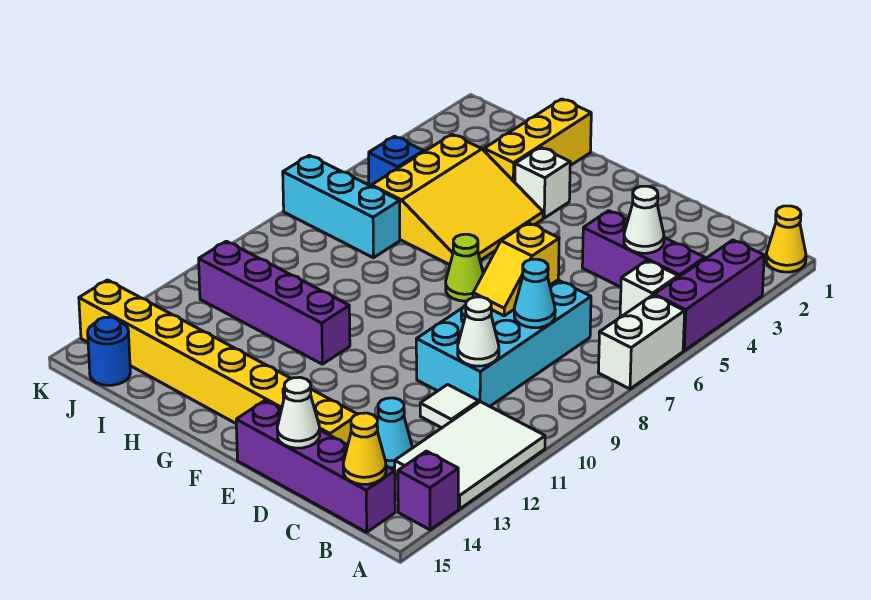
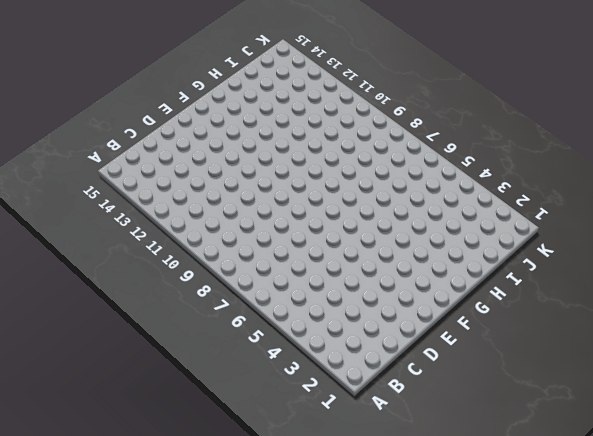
none -> yellow cone A1 level 1
none -> purple brick A3:A5 level 1
none -> white brick A6:A7 level 1

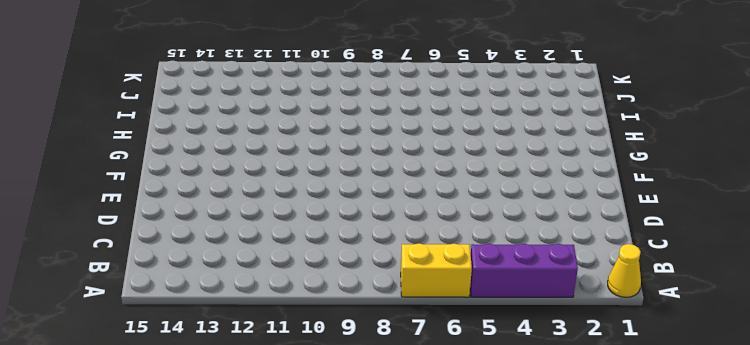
yellow brick A6:A7 level 1 -> white brick A6:A7 level 1
none -> white tile A11:B13 level 1
none -> purple brick A14 level 1
none -> purple brick B4:D4 level 1

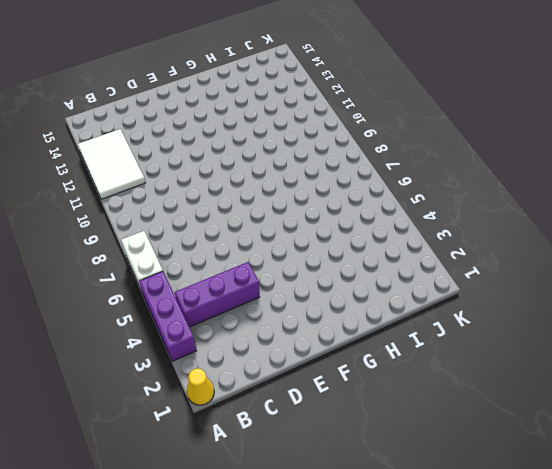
none -> purple brick A14 level 1
none -> white brick B5 level 1
none -> purple brick B15:E15 level 1

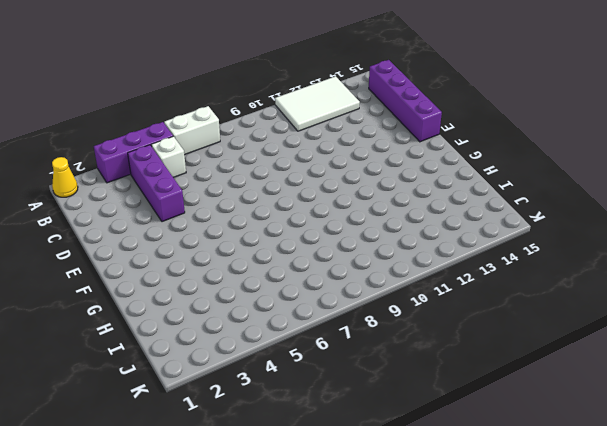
none -> purple brick A14 level 1
none -> cyan brick C7:D10 level 1
none -> white tile C11 level 1

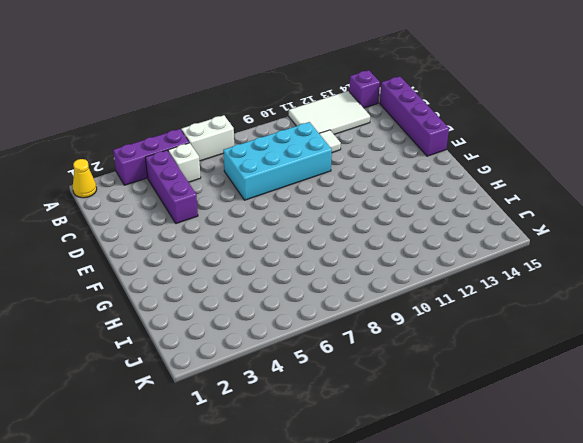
none -> cyan cone C13 level 1
none -> yellow brick D14:K14 level 1
none -> lime cone F7 level 1

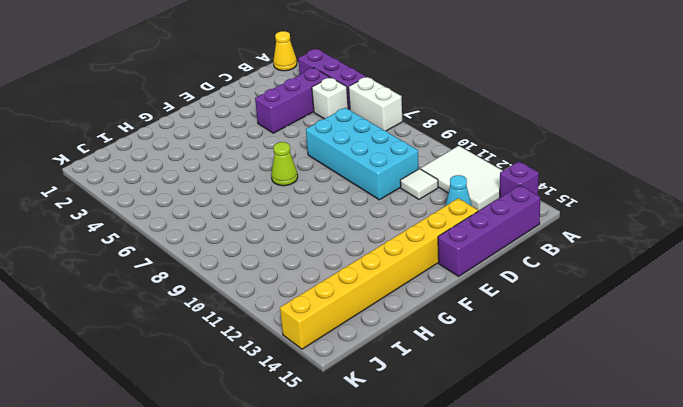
none -> white brick G3 level 1
none -> yellow slope G4:I6 level 1 top I
none -> purple brick G11:J11 level 1

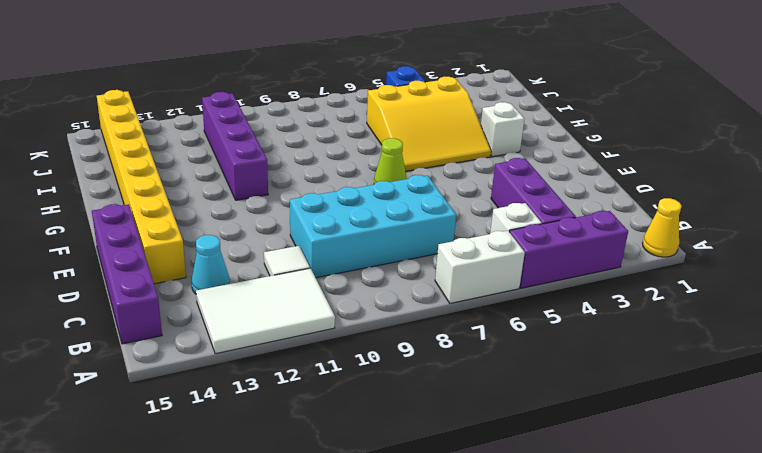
none -> purple brick A14 level 1
none -> yellow brick H1:H3 level 1
none -> cyan brick I7:K7 level 1

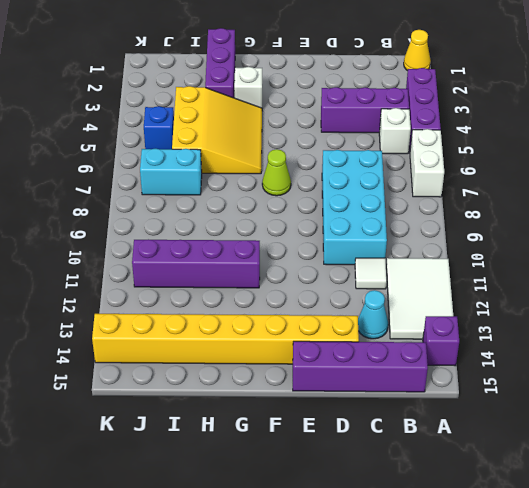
purple brick H1:H3 level 1 -> yellow brick H1:H3 level 1
cyan brick I7:J7 level 1 -> cyan brick I7:K7 level 1
none -> blue round brick J15 level 1
none -> yellow cone B15 level 2
none -> white cone C4 level 2

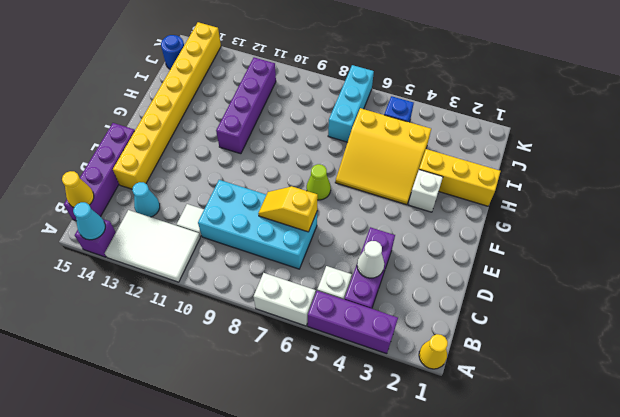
cyan cone A14 level 2 -> cyan cone C8 level 2
none -> white cone C10 level 2
none -> white cone D15 level 2

